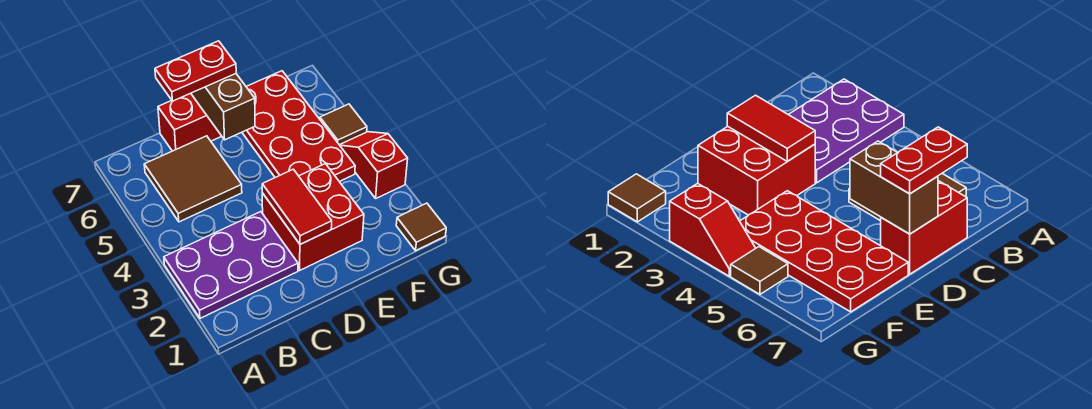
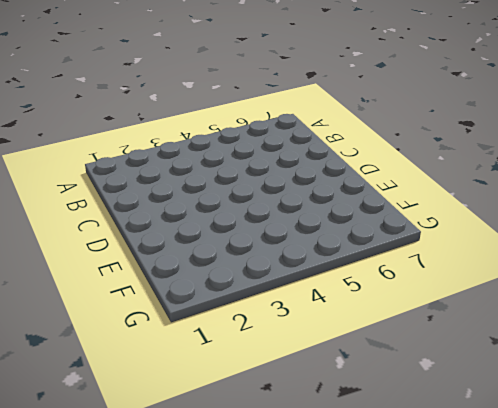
none -> purple plate A2:C3 level 1
none -> brown tile B5:C6 level 1

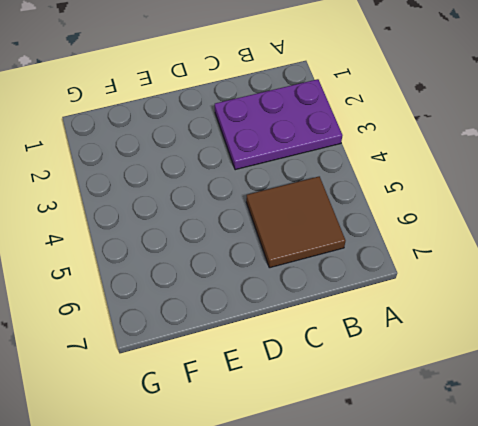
none -> red brick C7:D7 level 1
none -> red brick D2:E3 level 1

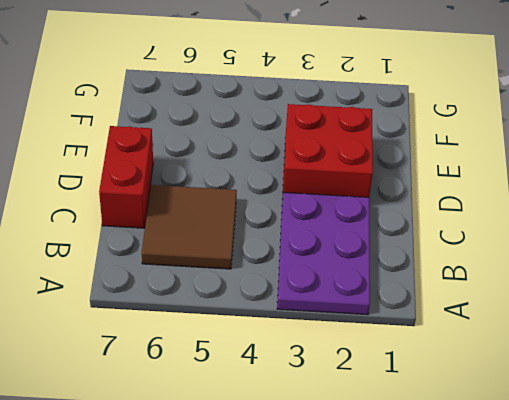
none -> red plate E4:F7 level 1
none -> brown tile G1 level 1

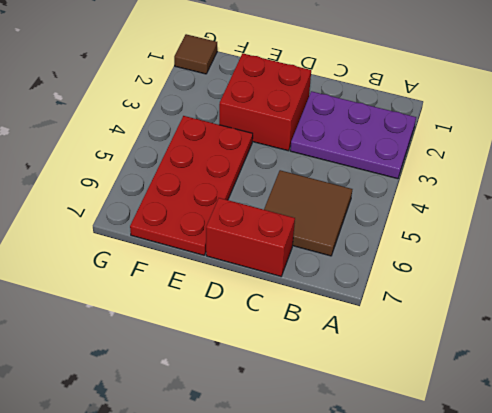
none -> red slope G3:G4 level 1 top 3
none -> brown tile G5 level 1

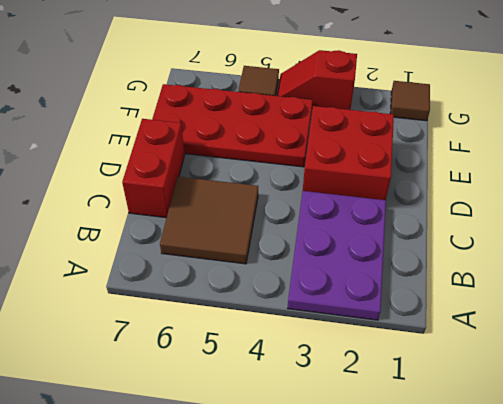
none -> red tile D2:D3 level 2
none -> brown brick D6:D7 level 2

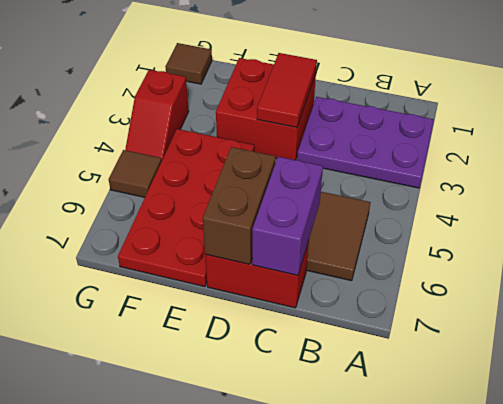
purple brick C6:C7 level 2 -> none
none -> red plate C7:D7 level 3

